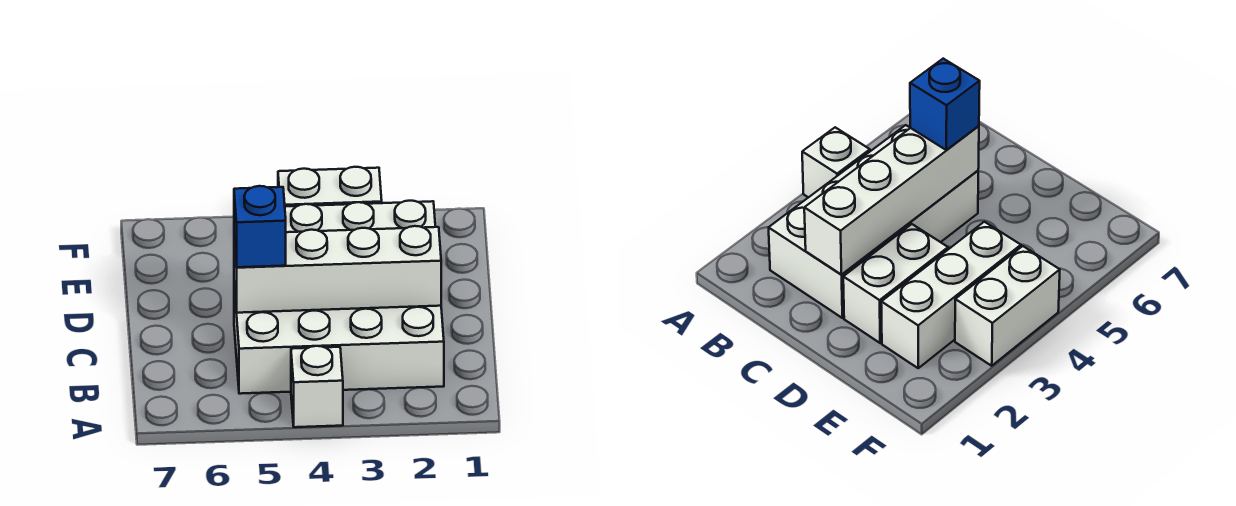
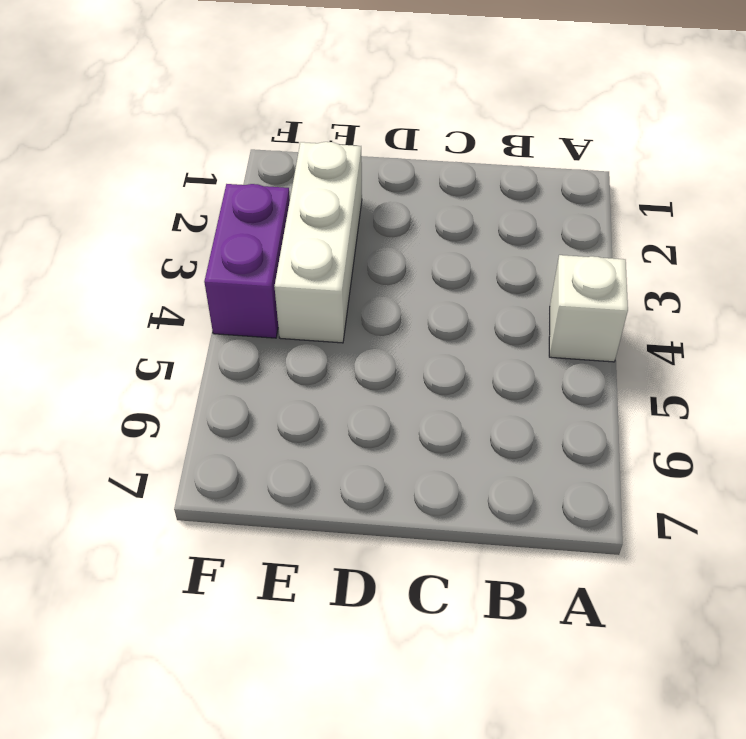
purple brick F3:F4 level 1 -> white brick F3:F4 level 1
none -> white brick B2:C5 level 1
none -> white brick D2:D3 level 1

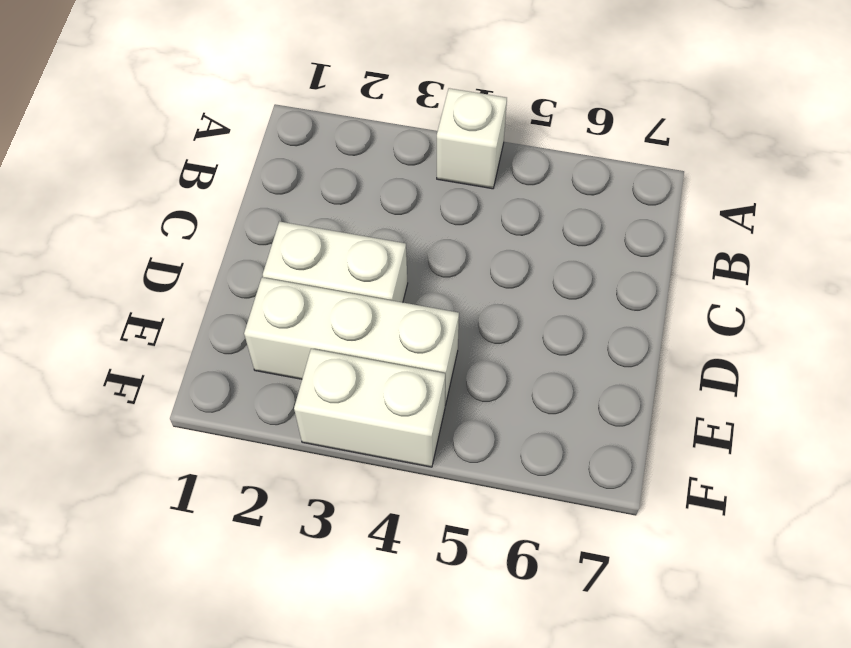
none -> white brick B2:C5 level 1
none -> white brick C2:C5 level 2

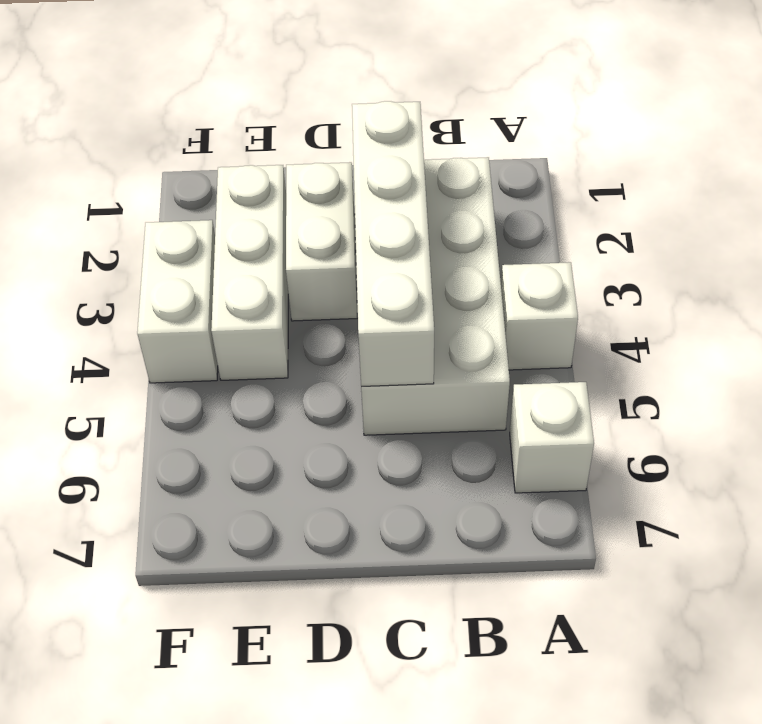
white brick A6 level 1 -> none
none -> blue brick C5 level 3

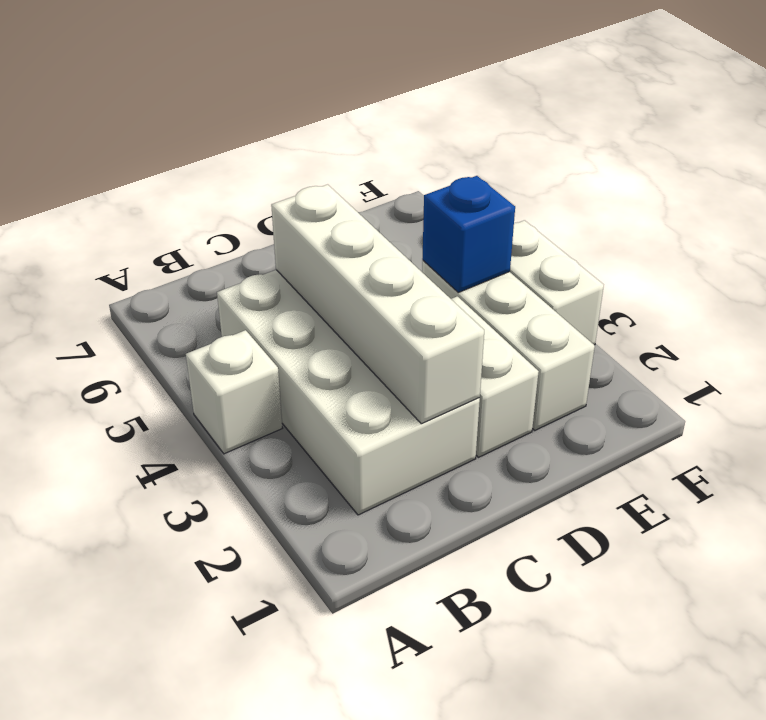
blue brick E4 level 2 -> blue brick C5 level 3

